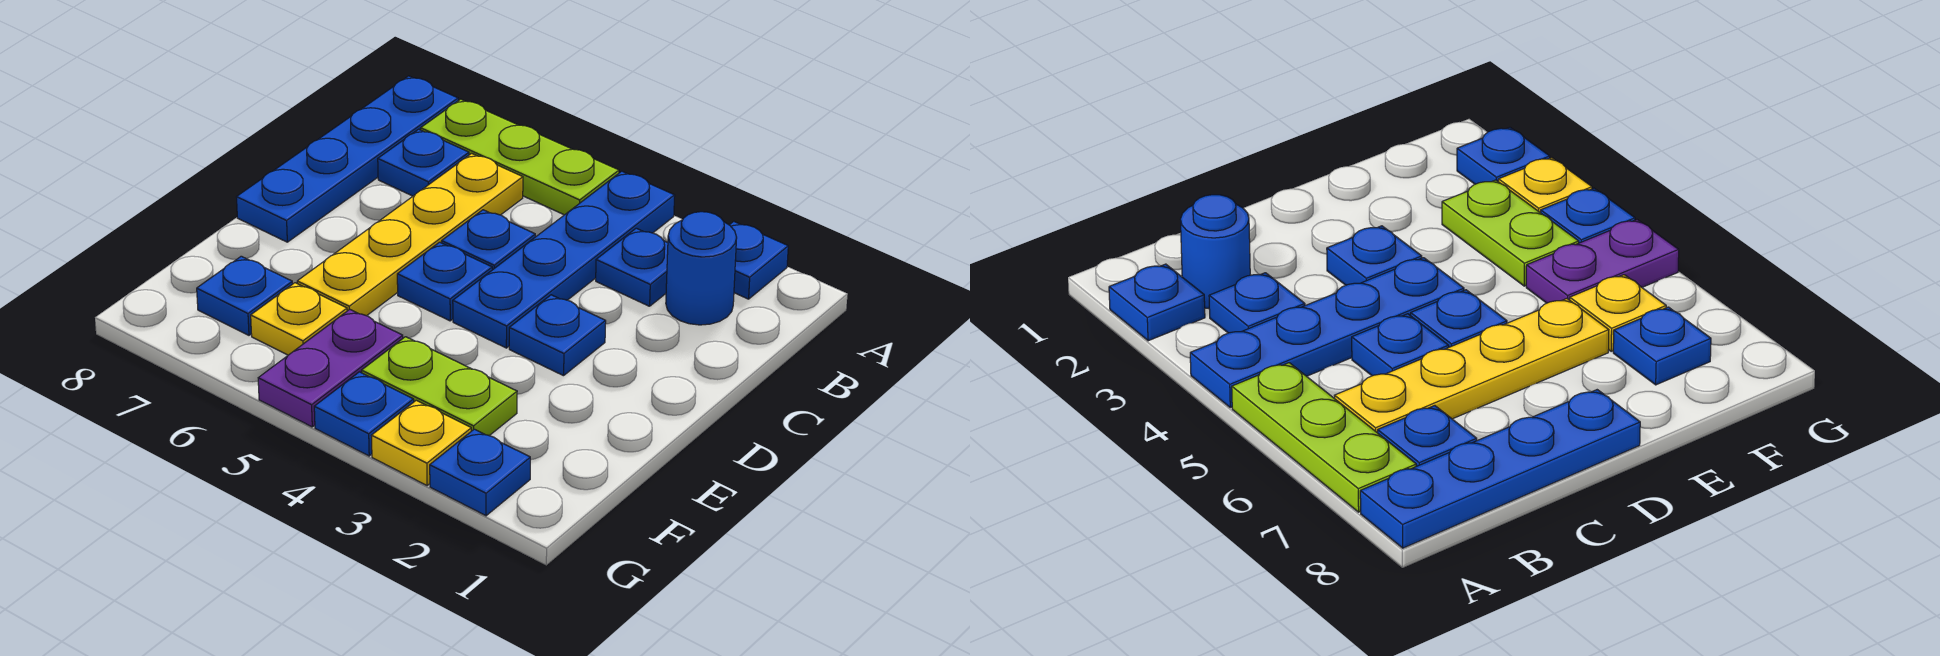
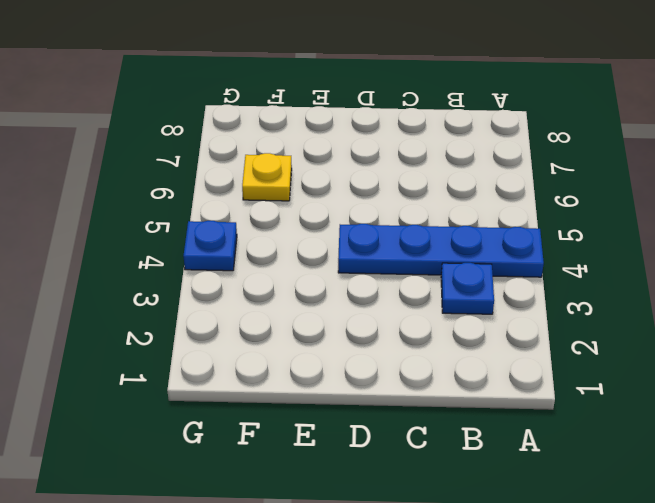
none -> blue plate A2 level 1
none -> lime plate A5:A7 level 1
none -> blue plate A8:D8 level 1

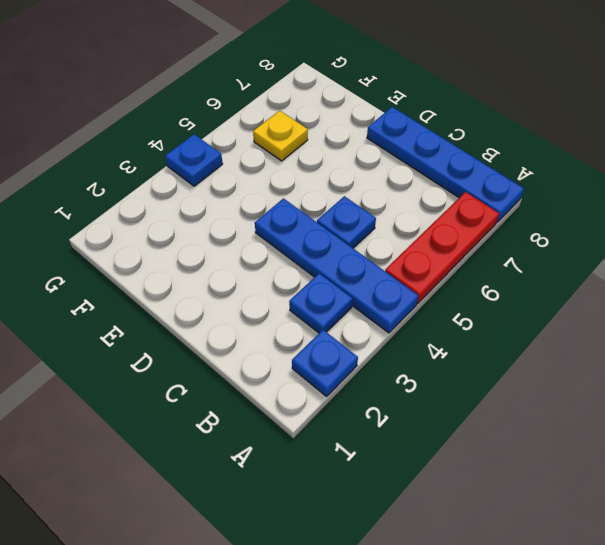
red plate A5:A7 level 1 -> lime plate A5:A7 level 1
none -> blue round brick B2 level 1
none -> yellow plate B6:E6 level 1
none -> blue plate B7 level 1

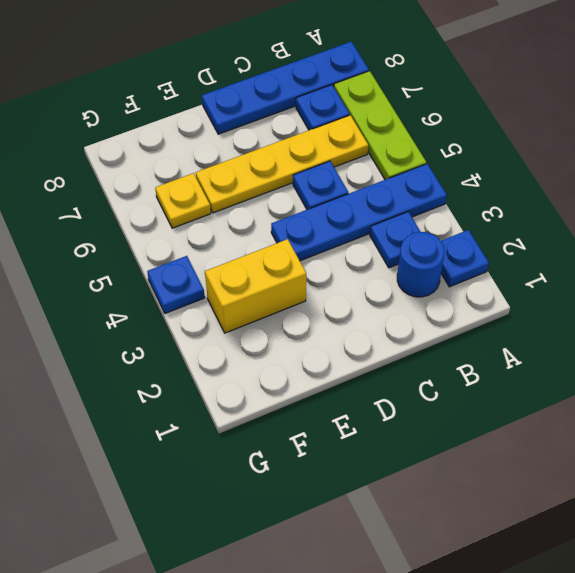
yellow brick E3:F3 level 1 -> lime plate F3:F4 level 1
none -> blue plate D3 level 1
none -> blue plate D5 level 1
none -> purple plate F5:G5 level 1

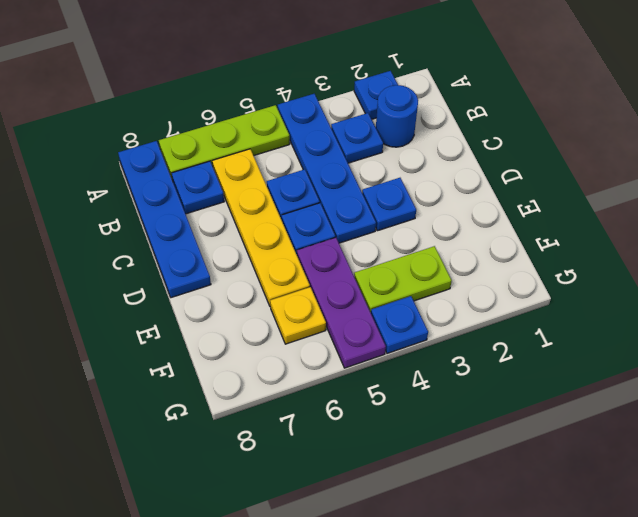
purple plate E5:G5 level 1 -> purple plate F5:G5 level 1
none -> blue plate F7 level 1
none -> blue plate G2 level 1
none -> yellow plate G3 level 1

